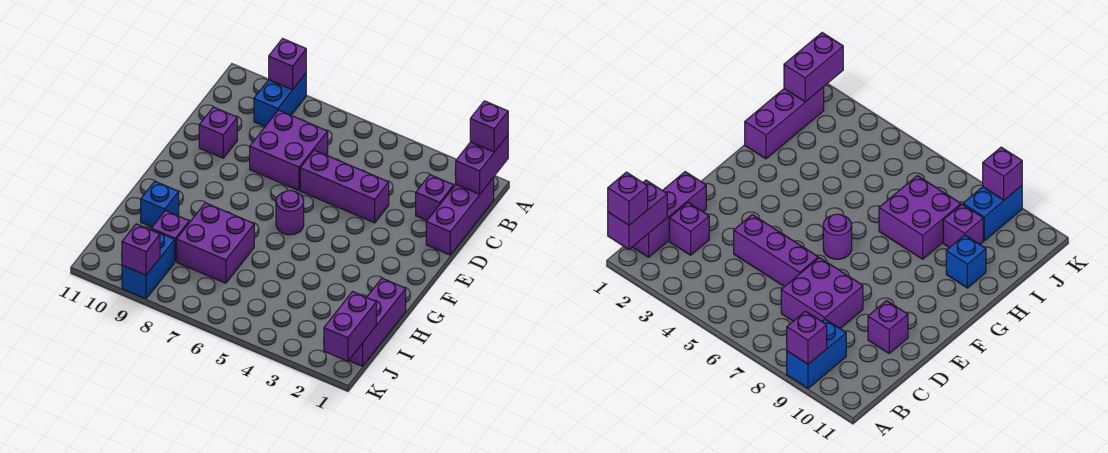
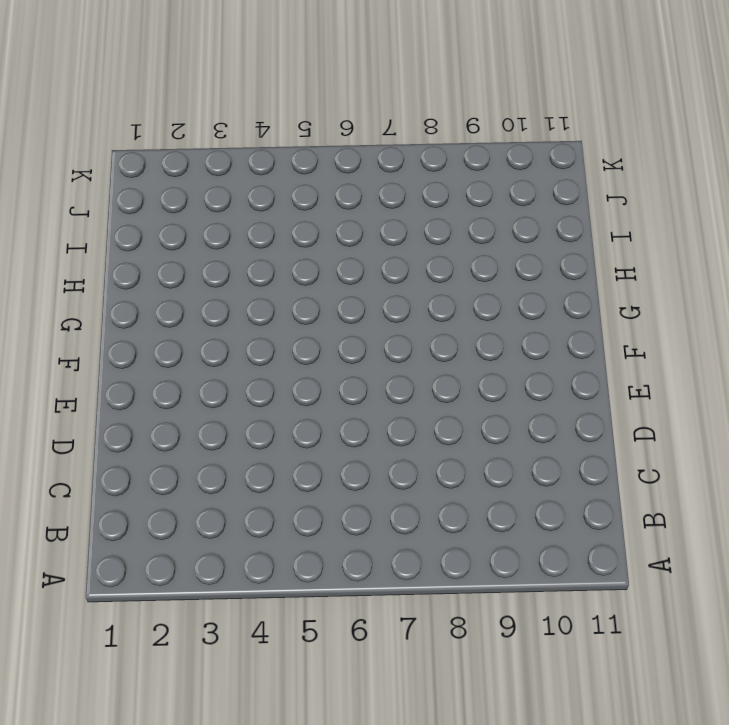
none -> blue brick A9:B9 level 1
none -> purple brick B1:D1 level 1
none -> purple brick C2 level 1

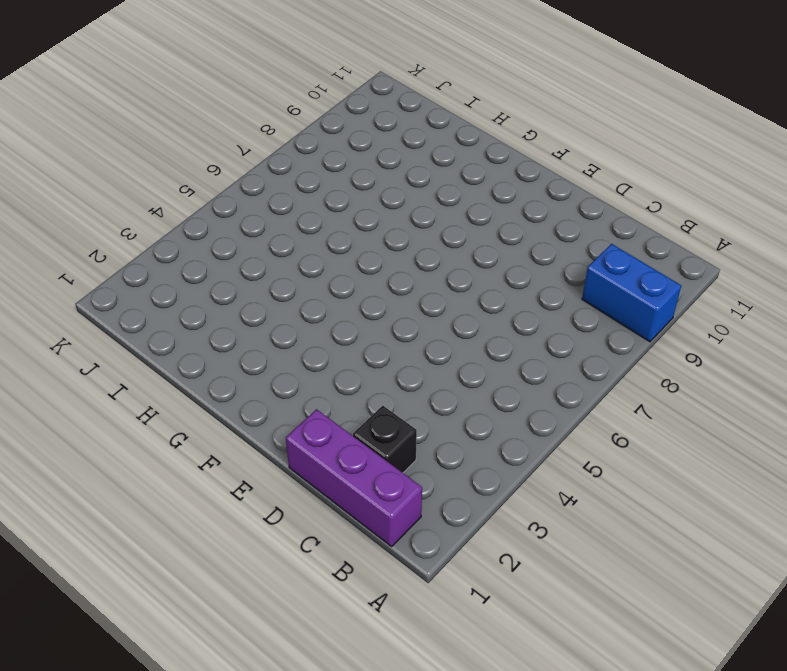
black brick C2 level 1 -> purple brick C2 level 1
none -> purple brick C7:D8 level 1
none -> purple brick D4:D6 level 1
none -> purple brick D10 level 1

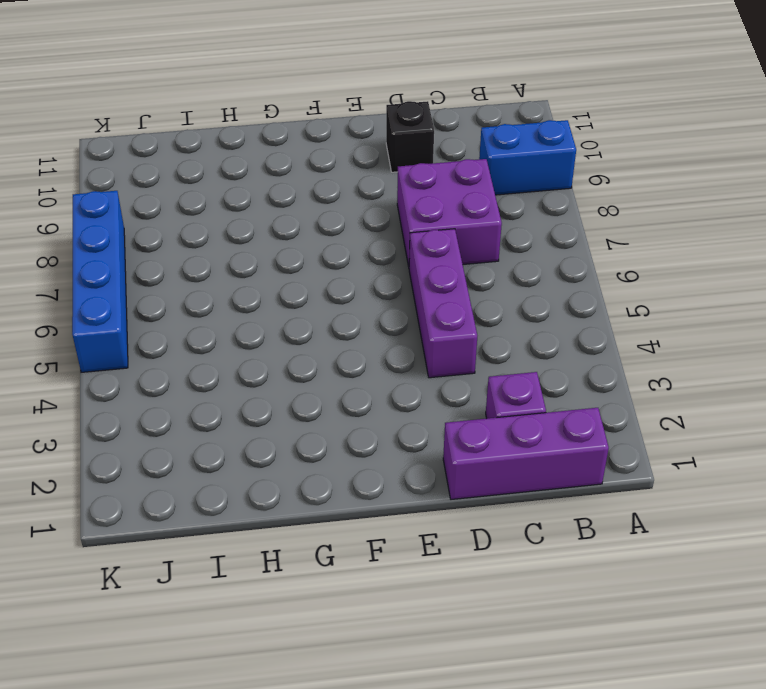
black brick D10 level 1 -> purple brick D10 level 1
blue brick K5:K8 level 1 -> none
none -> purple round brick F6 level 1
none -> purple brick H1:J1 level 1
none -> purple brick H7:I8 level 1

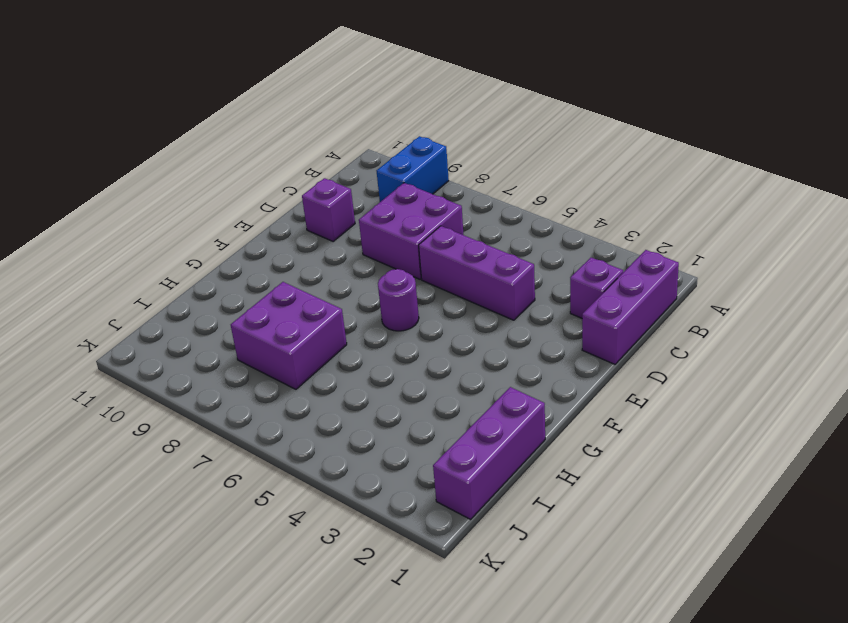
none -> blue brick H10 level 1
none -> purple brick I9 level 1
none -> blue brick J9:K9 level 1

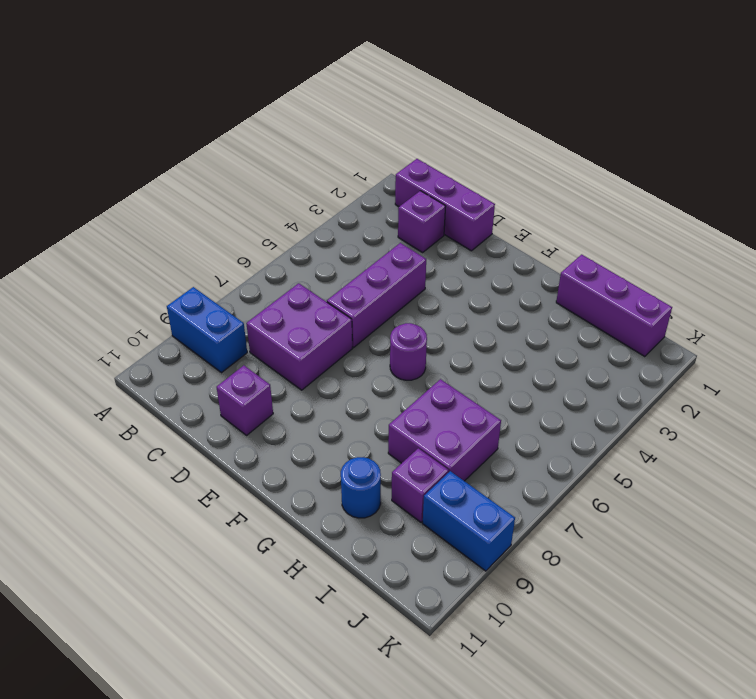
blue round brick H10 level 1 -> blue brick H10 level 1
none -> purple brick A1:B1 level 2
none -> purple brick A9 level 2
none -> purple brick J1:K1 level 2

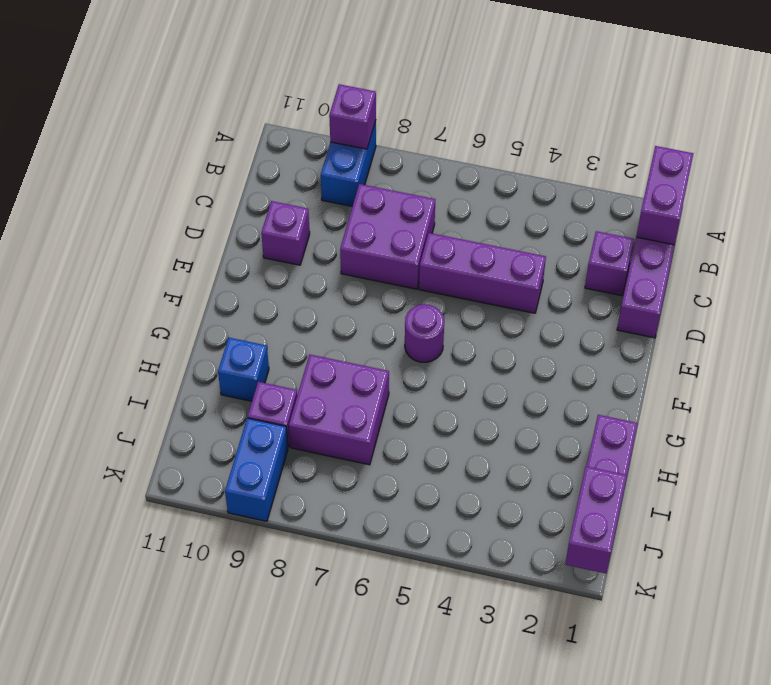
none -> purple brick K9 level 2
none -> purple brick A1 level 3

